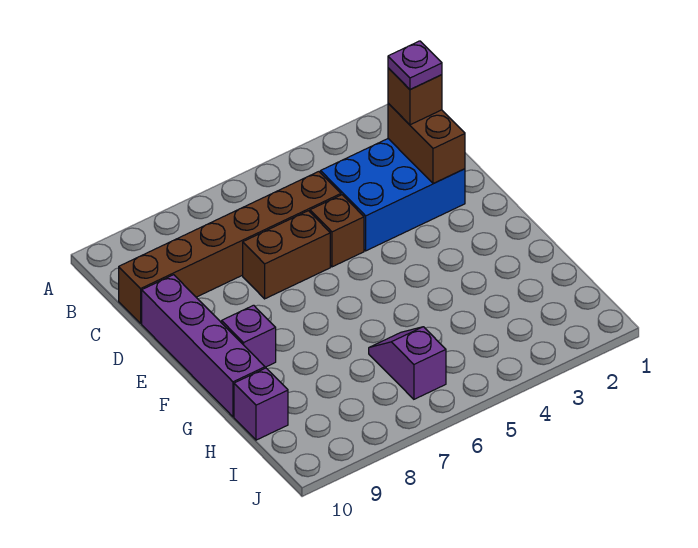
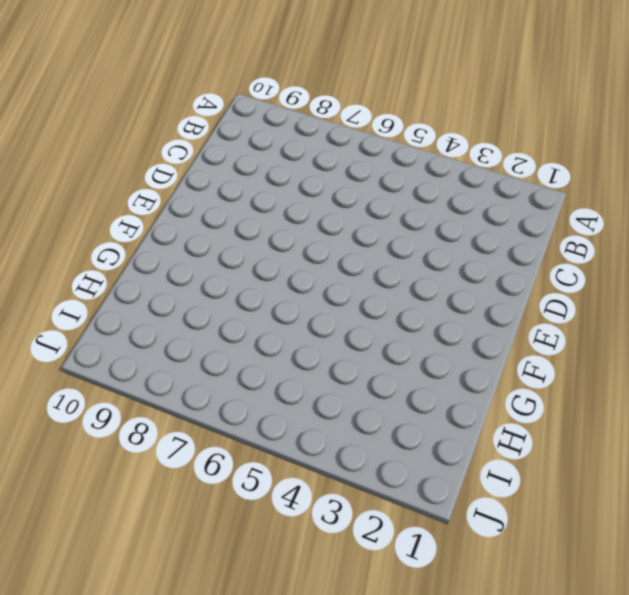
none -> blue brick C2:D4 level 1
none -> brown brick C5:C10 level 1

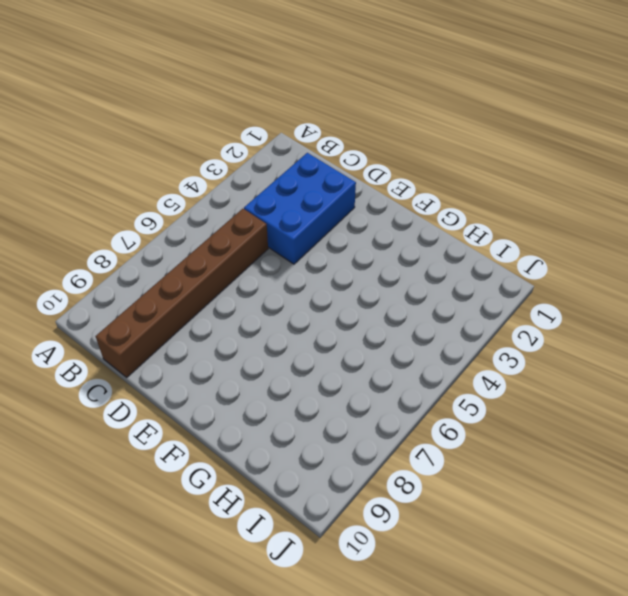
none -> brown brick D5 level 1
none -> brown brick D6:D7 level 1

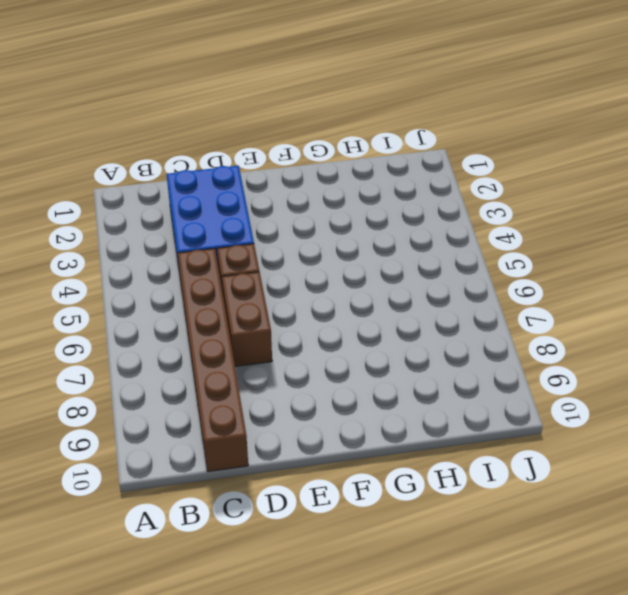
none -> purple brick D10:G10 level 1
none -> purple brick F9 level 1

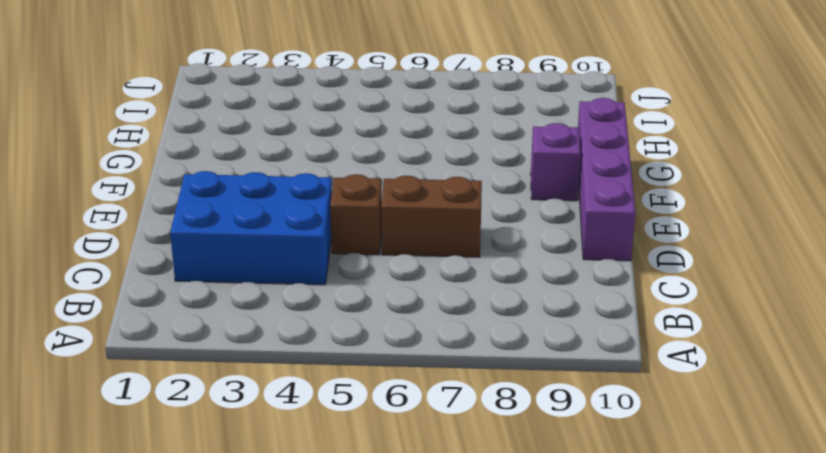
none -> brown brick C5:C10 level 1
none -> purple slope H6:I6 level 1 top I

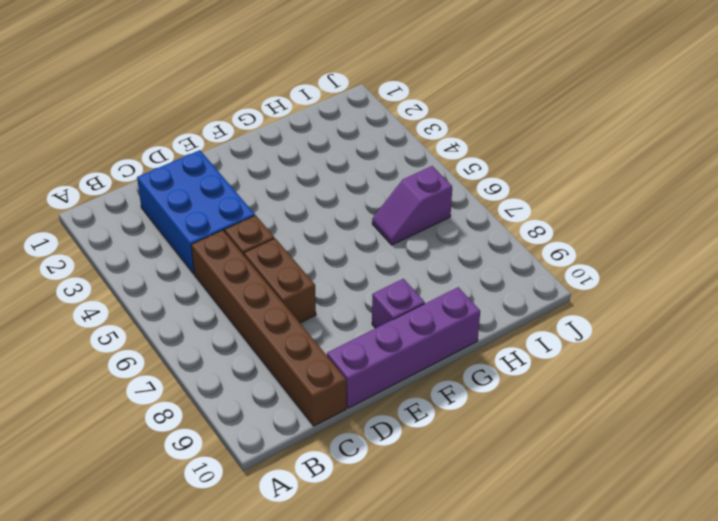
none -> purple brick H10 level 1
none -> brown brick C2:D2 level 2

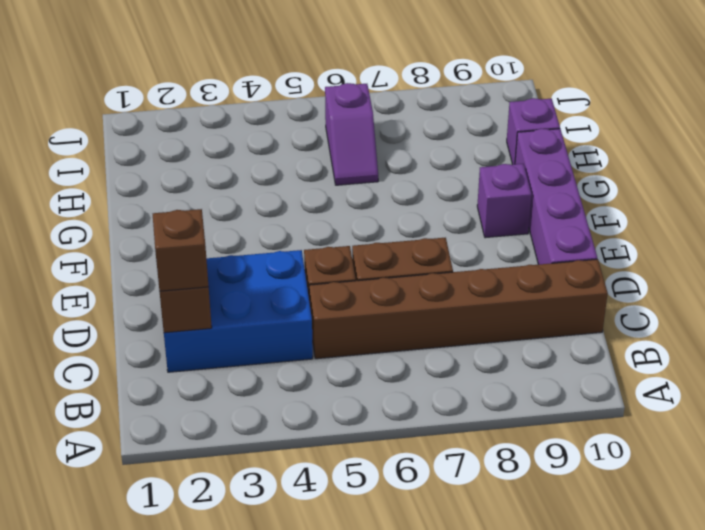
none -> purple plate C2 level 4

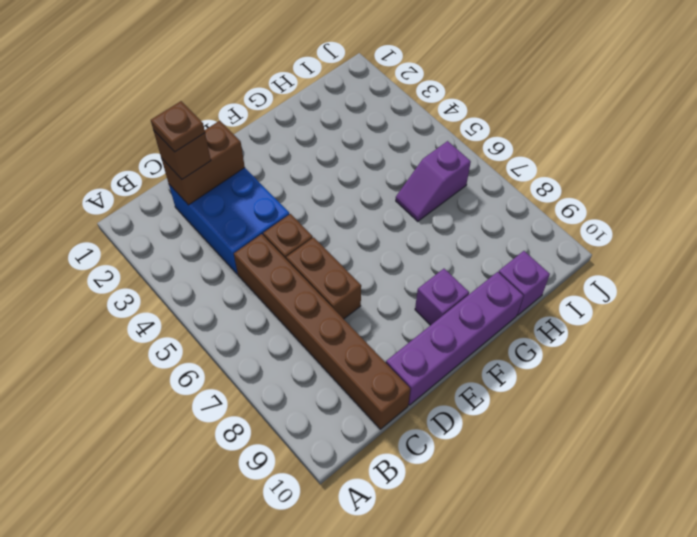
brown plate C2 level 4 -> purple plate C2 level 4

